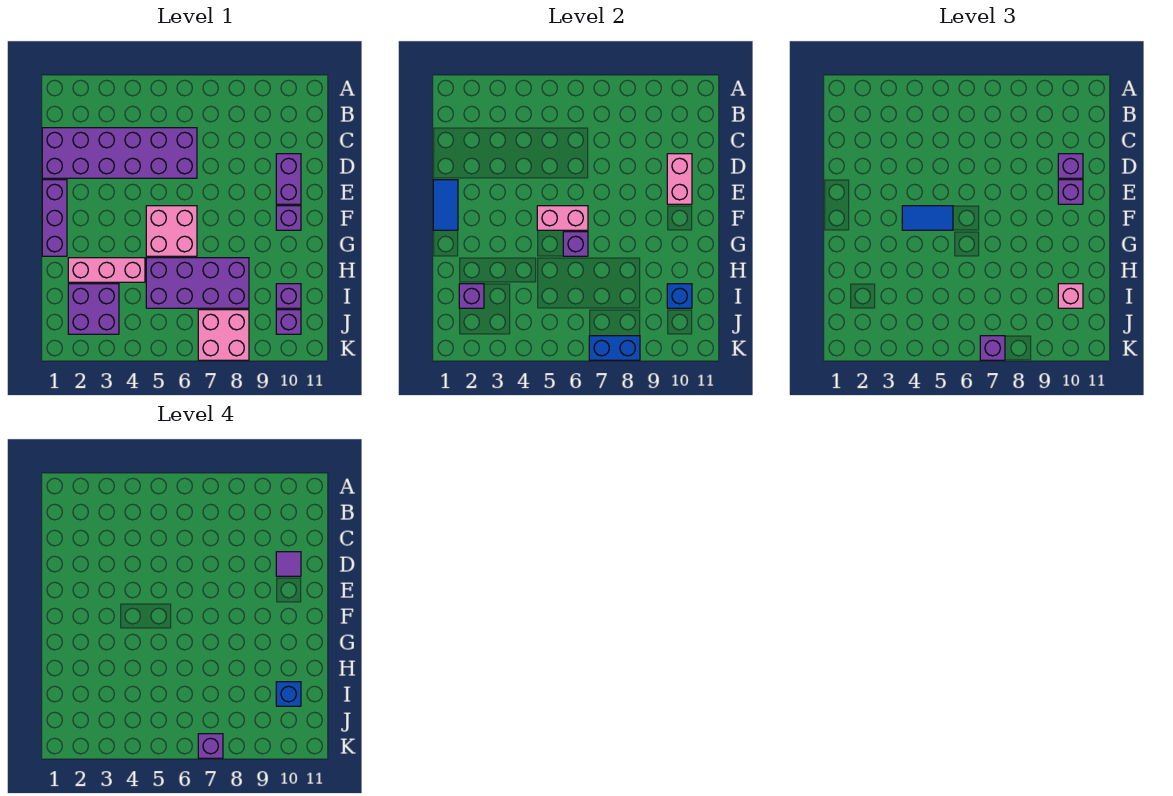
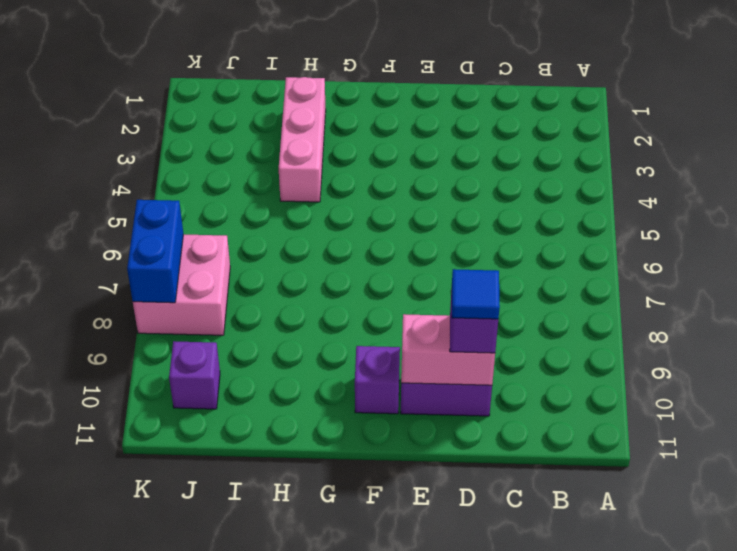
blue tile D10 level 4 -> purple tile D10 level 4
none -> purple brick C1:D6 level 1
none -> purple brick E1:G1 level 1
none -> pink brick F5:G6 level 1

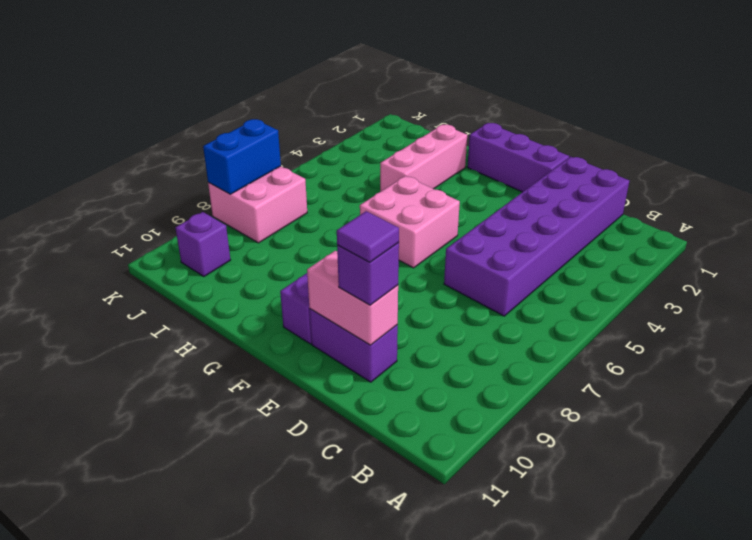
none -> purple brick H5:I8 level 1
none -> purple brick I2:J3 level 1
none -> purple brick I10 level 1

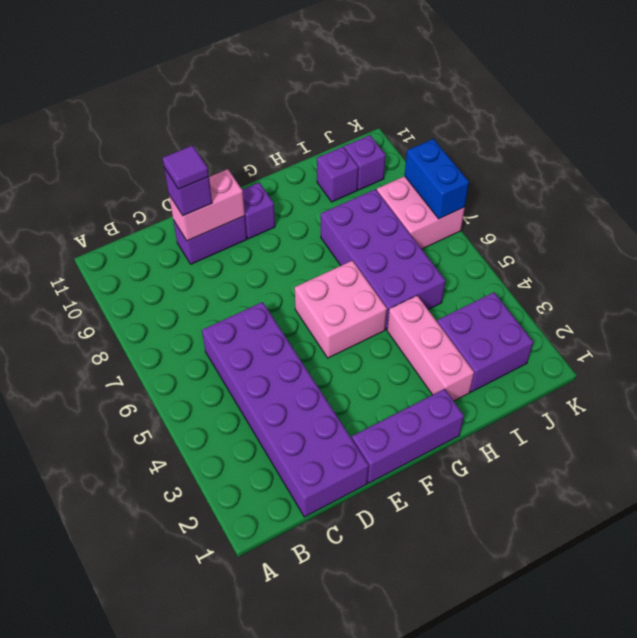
none -> blue tile E1:F1 level 2
none -> pink brick F5:F6 level 2
none -> purple brick G6 level 2

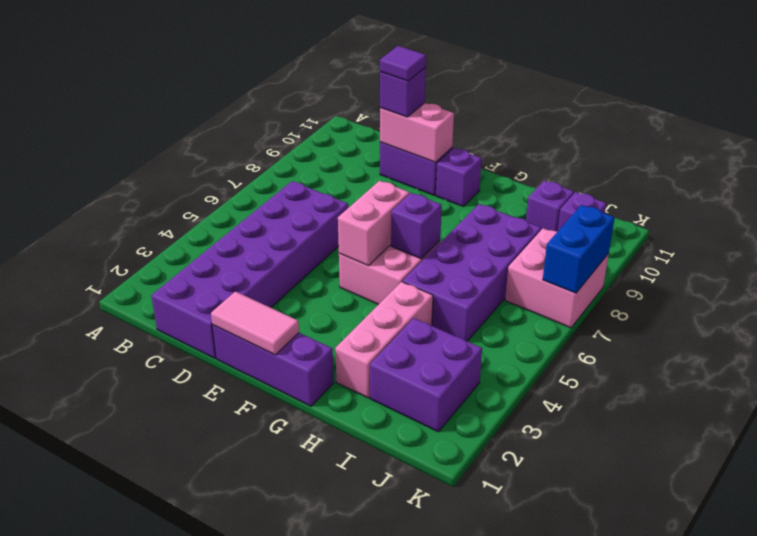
pink tile E1:F1 level 2 -> blue tile E1:F1 level 2
none -> purple brick I2 level 2
none -> blue brick I10 level 2
none -> purple brick E10 level 3

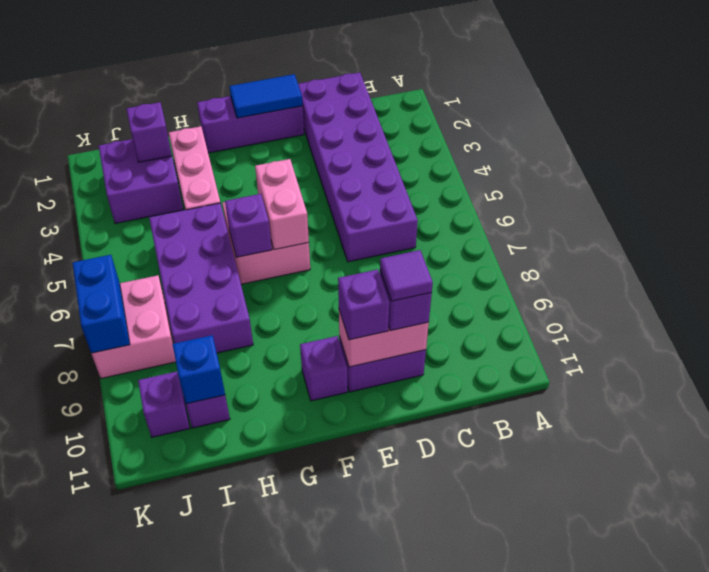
none -> blue tile F4:F5 level 3
none -> pink brick I10 level 3
none -> purple brick K7 level 3

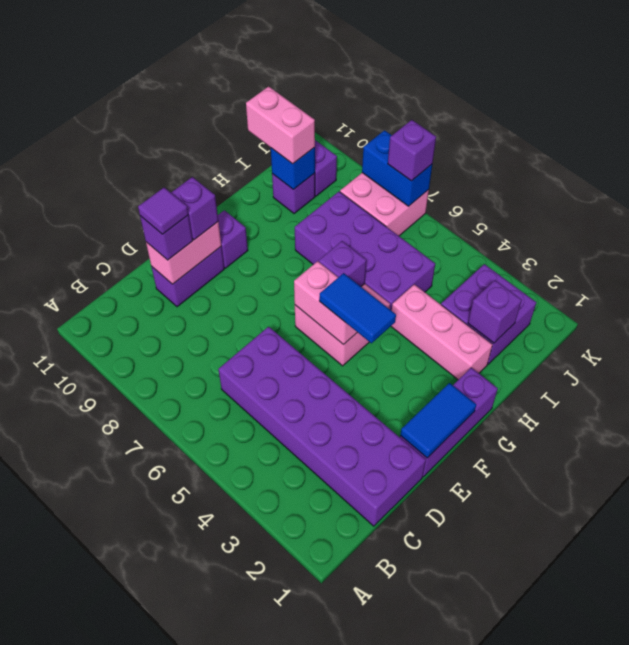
pink brick I10:I11 level 3 -> pink brick I10 level 3
none -> blue brick I10 level 4
none -> purple brick K7 level 4

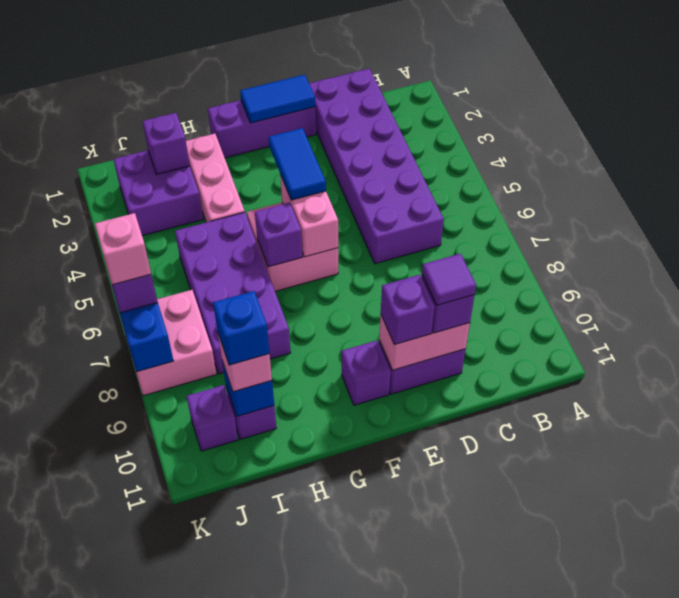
pink brick K7 level 4 -> purple brick K7 level 4

